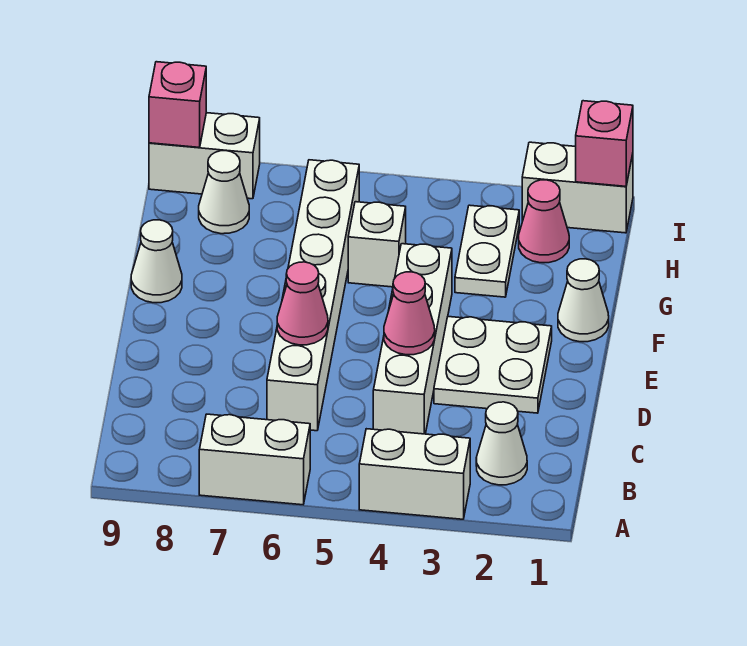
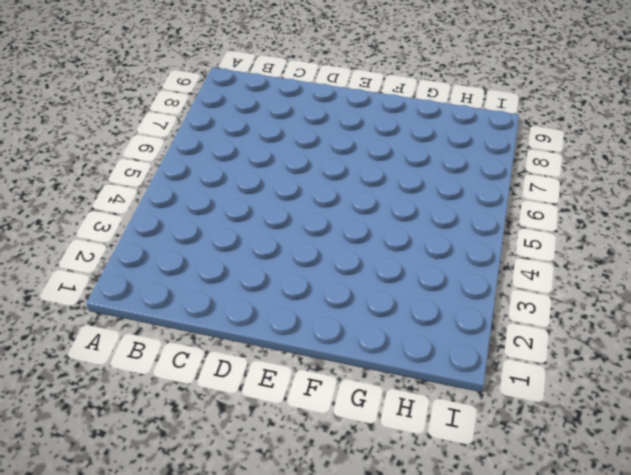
none -> white brick A3:A4 level 1
none -> white brick A6:A7 level 1
none -> white cone B2 level 1

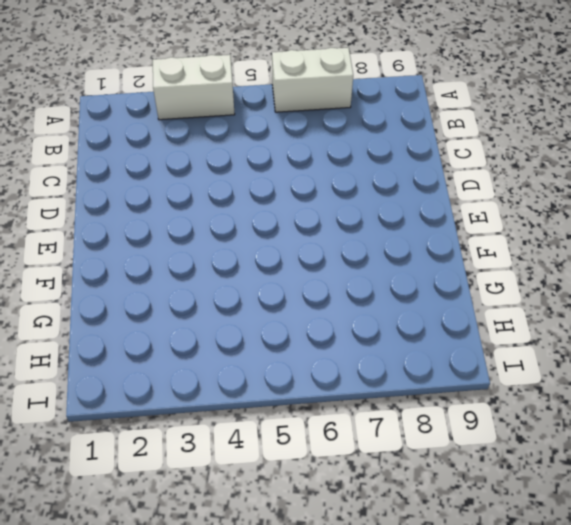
none -> white cone B2 level 1
none -> white brick C4:F4 level 1
none -> white brick C6:H6 level 1

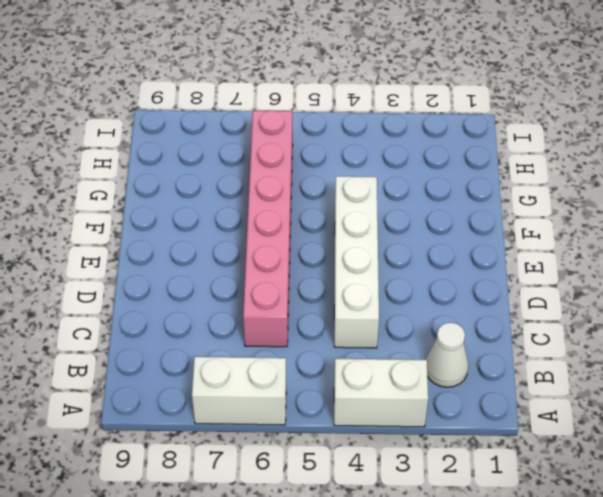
pink brick C6:H6 level 1 -> white brick C6:H6 level 1
none -> white plate D2:E3 level 1
none -> white cone F1 level 1
none -> white cone F9 level 1

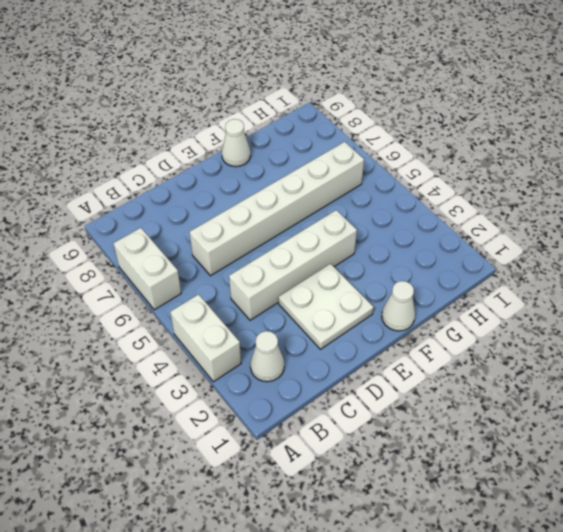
none -> white plate G3:H3 level 1
none -> white brick G5 level 1
none -> pink cone H2 level 1

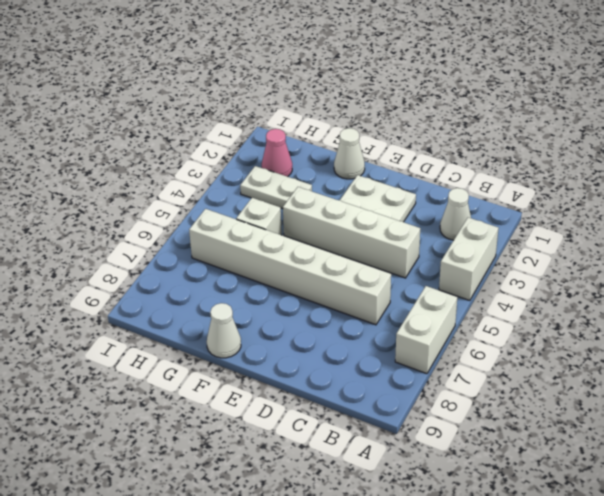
none -> white cone H8 level 1
none -> white brick I1:I2 level 1
none -> white brick I8:I9 level 1

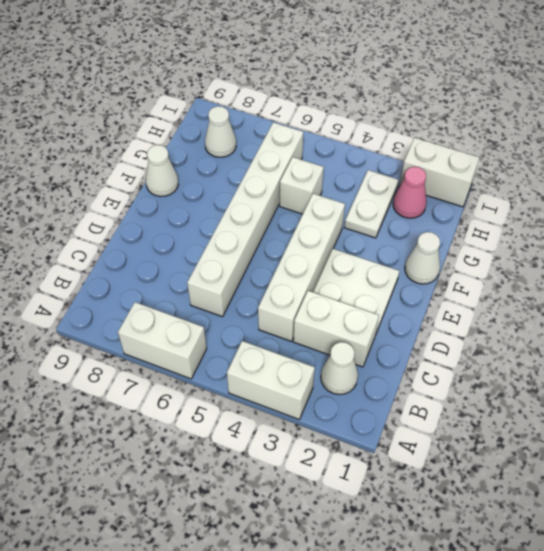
white brick C2:C3 level 1 -> white brick I8:I9 level 1
none -> pink cone D4 level 2
none -> pink cone D6 level 2
none -> pink brick I1 level 2

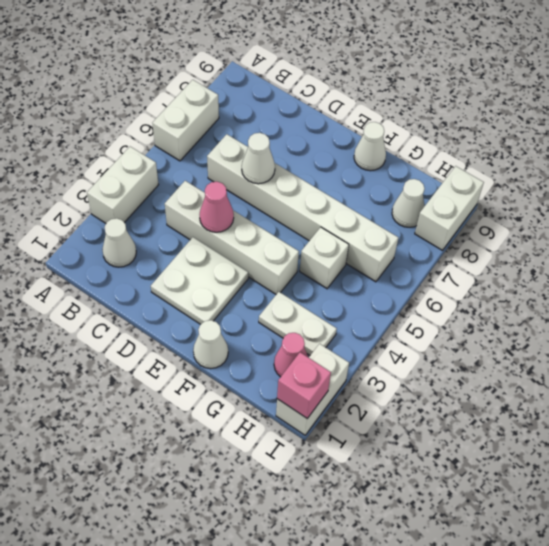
white cone D6 level 2 -> pink cone D6 level 2
none -> pink brick I9 level 2

